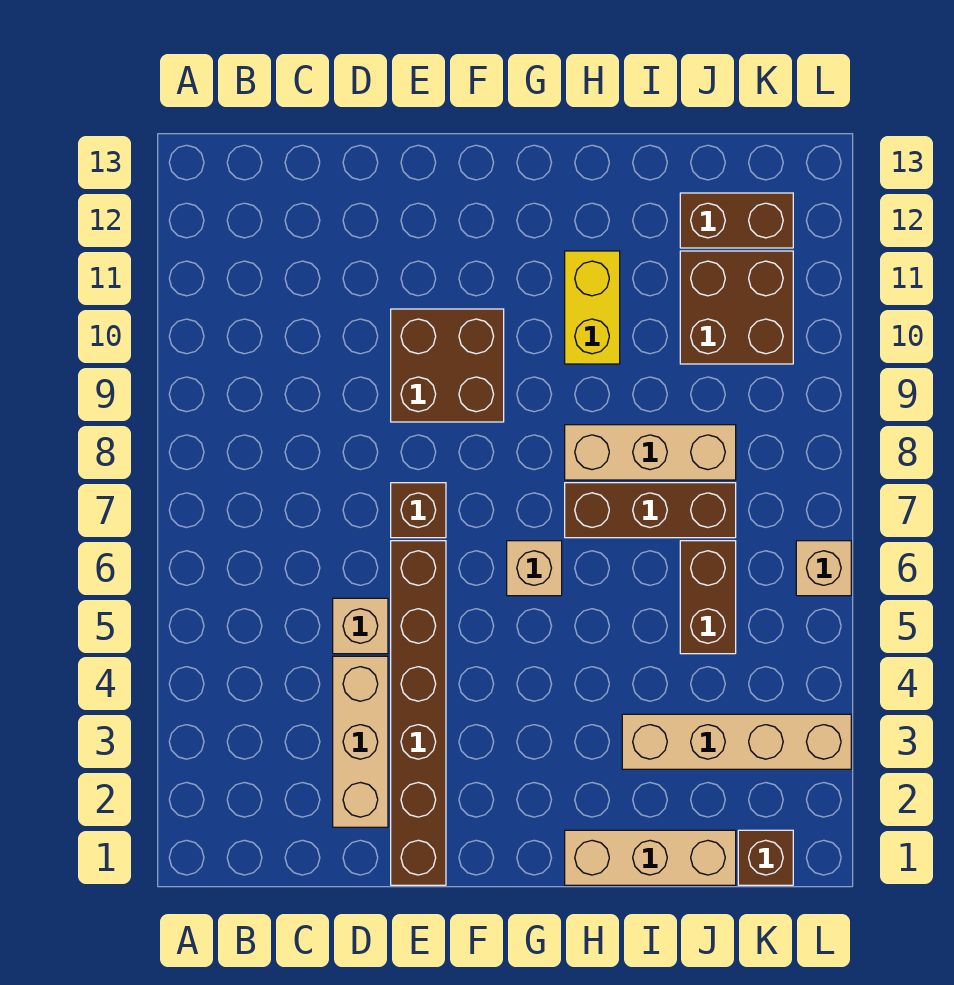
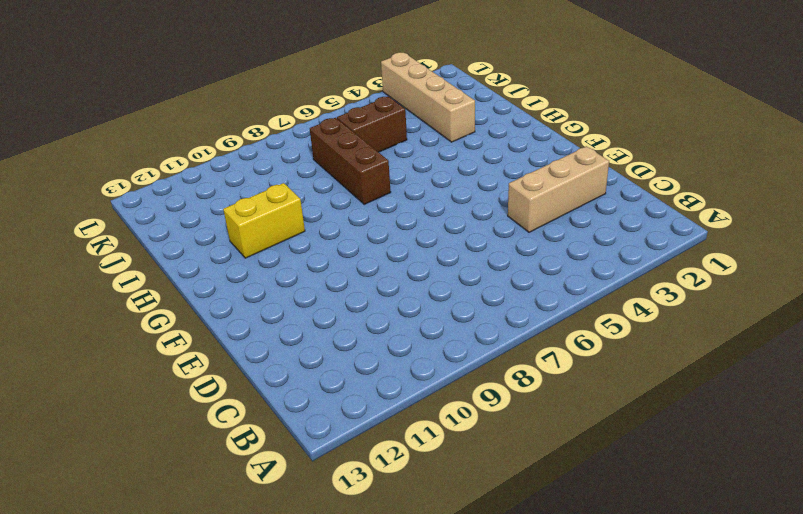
none -> tan brick D5 level 1
none -> brown brick E1:E6 level 1
none -> brown brick E7 level 1

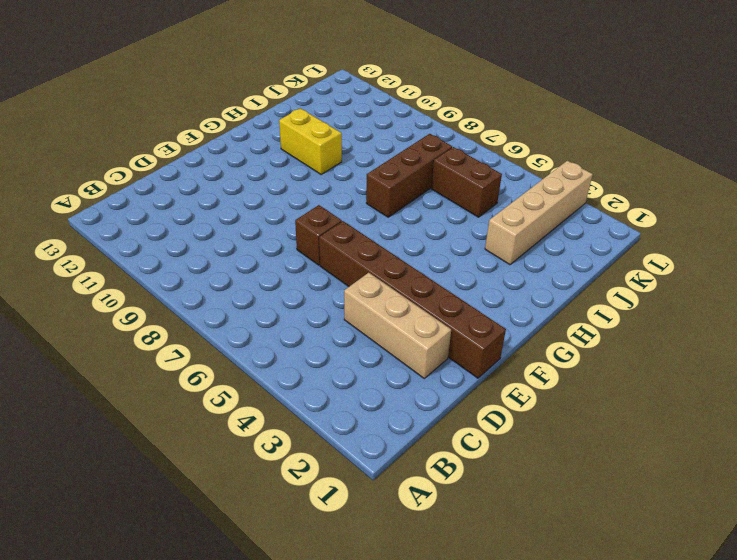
none -> tan brick D5 level 1
none -> brown brick E9:F10 level 1
none -> tan brick G6 level 1

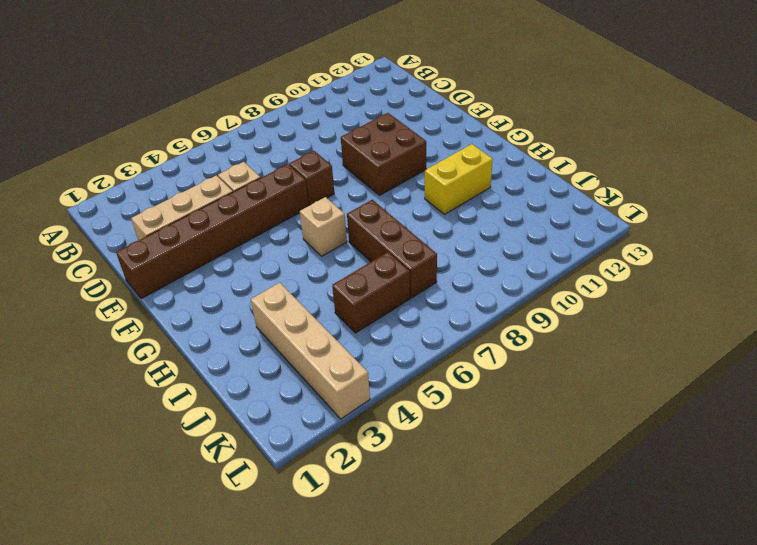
none -> tan brick H1:J1 level 1
none -> tan brick H8:J8 level 1
none -> brown brick J10:K11 level 1

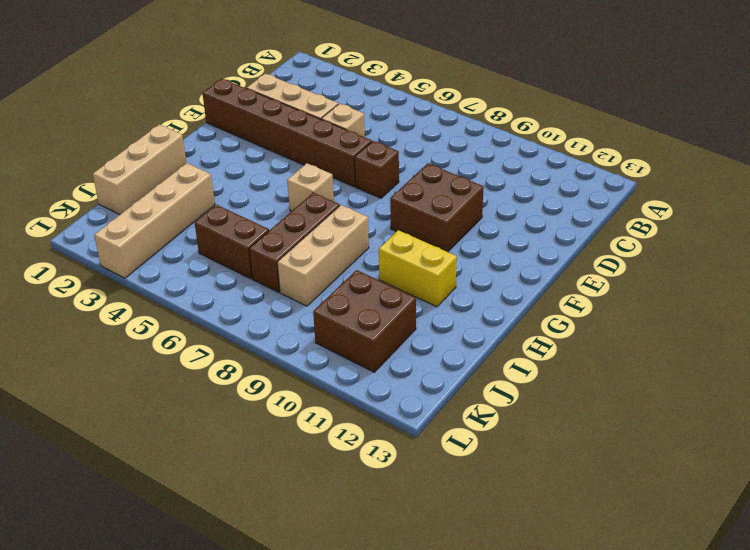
none -> brown brick J12:K12 level 1
none -> brown brick K1 level 1
none -> tan brick L6 level 1

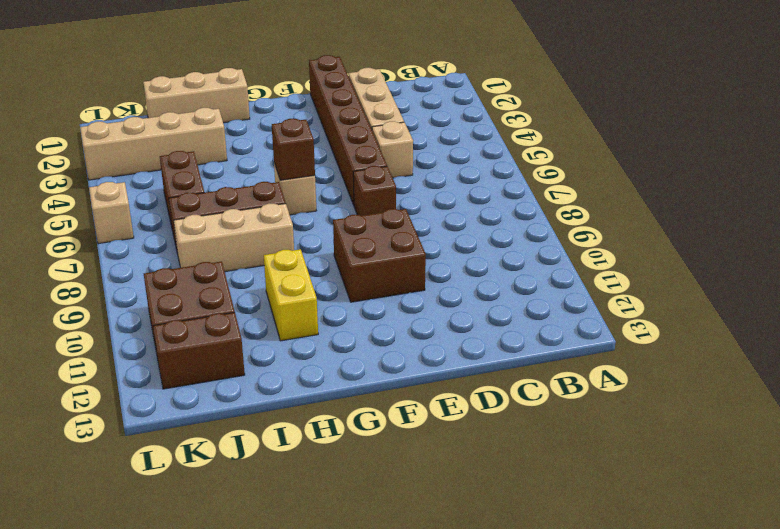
brown brick G6 level 2 -> brown brick K1 level 1

